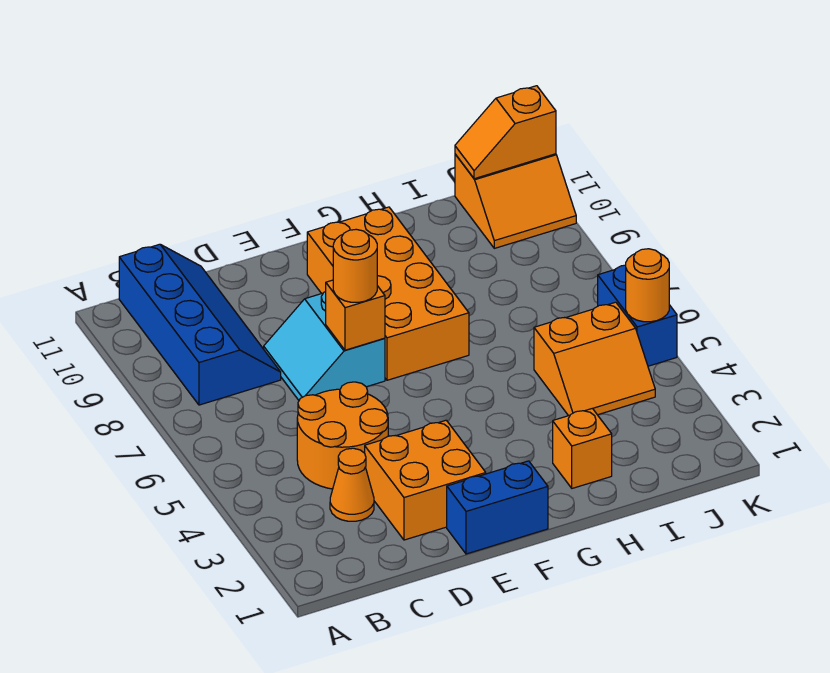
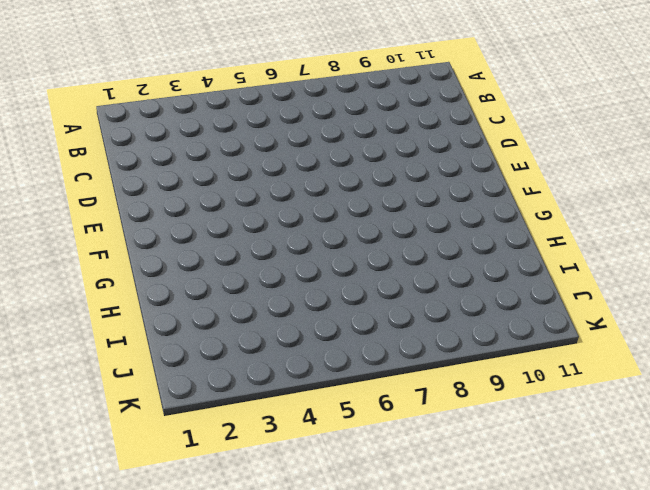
none -> blue slope B8:C11 level 1 top B
none -> orange cone C3 level 1
none -> orange round brick C4:D5 level 1

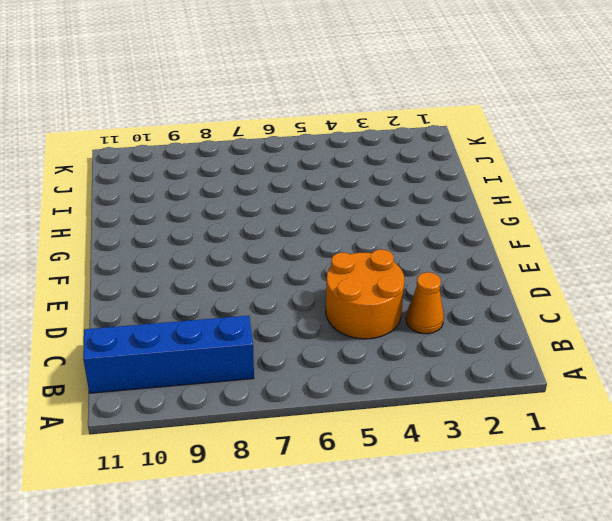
none -> orange brick D2:E3 level 1
none -> cyan slope D7:E8 level 1 top E
none -> blue brick E1:F1 level 1

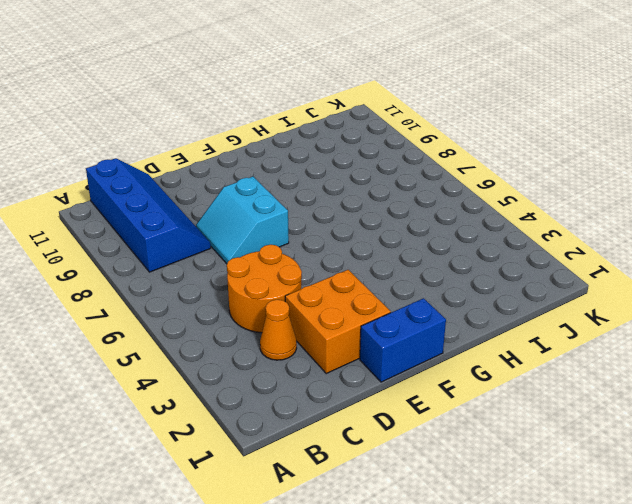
none -> orange brick F7:G10 level 1
none -> orange brick H2 level 1
none -> orange slope I4:J5 level 1 top 5

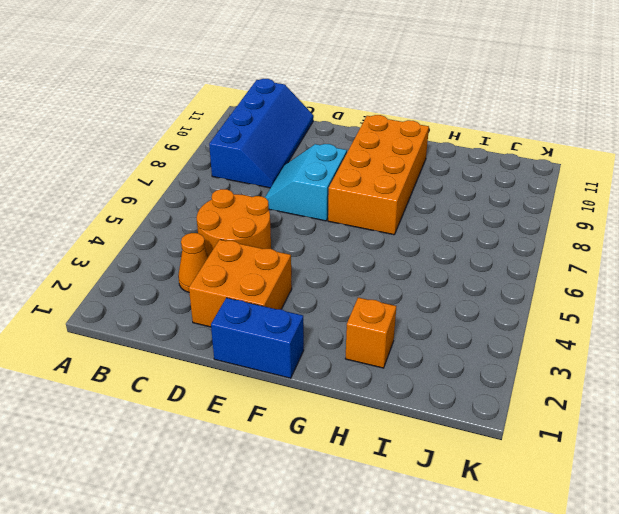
none -> orange slope I4:J5 level 1 top 5
none -> orange slope J10:K11 level 1 top 11
none -> blue brick K5:K6 level 1

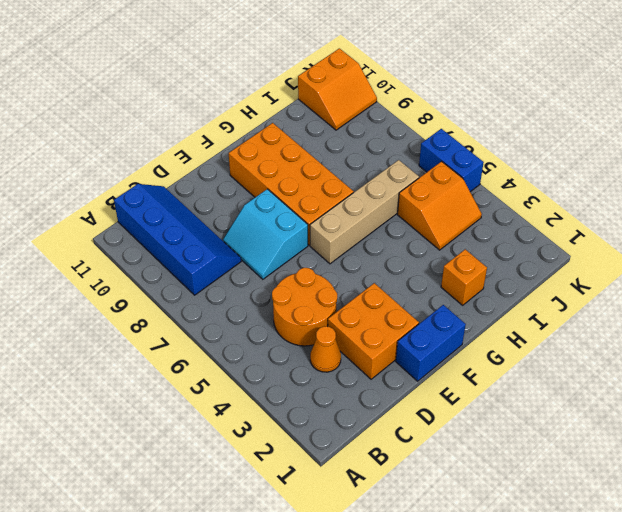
tan brick F6:I6 level 1 -> none
none -> orange brick E7 level 2
none -> orange slope J11:K11 level 2 top K
none -> orange round brick K5 level 2

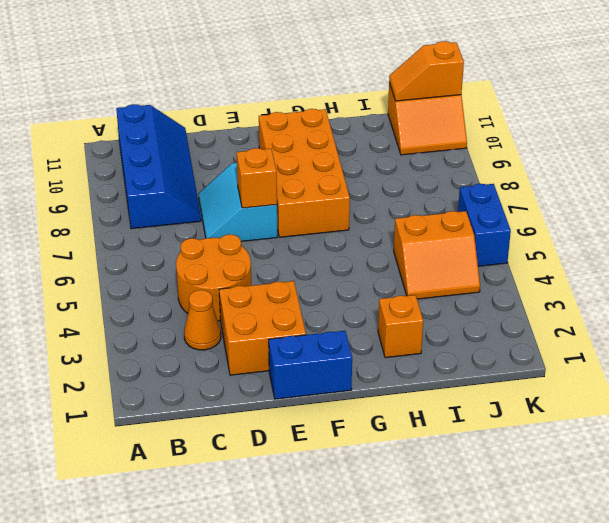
none -> orange round brick K5 level 2
none -> orange round brick E7 level 3

